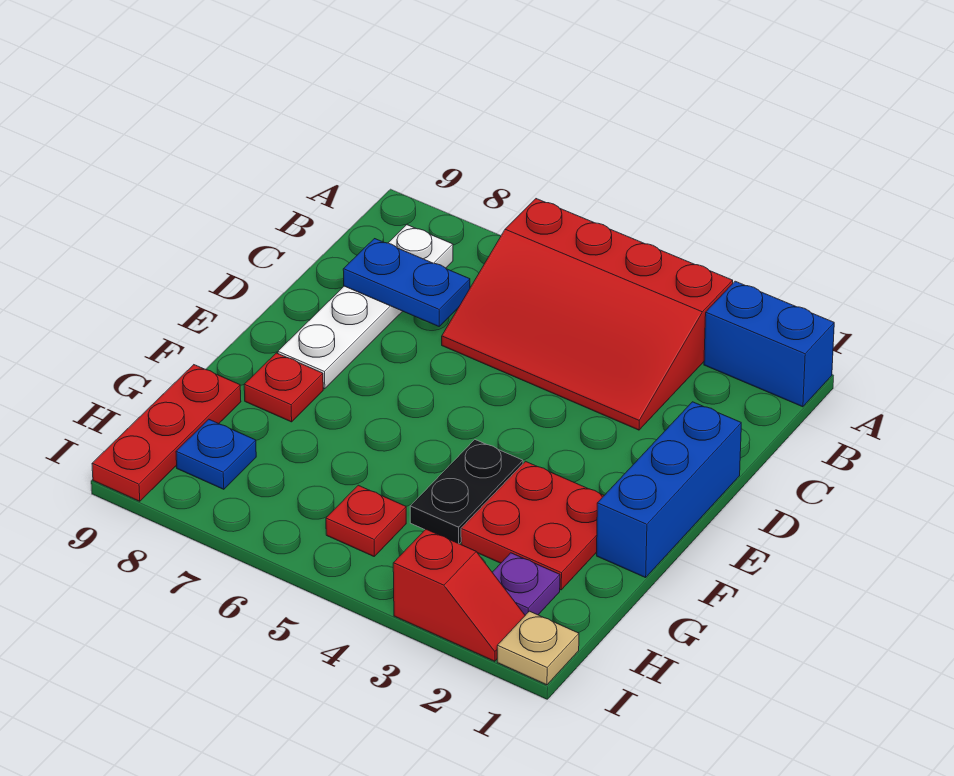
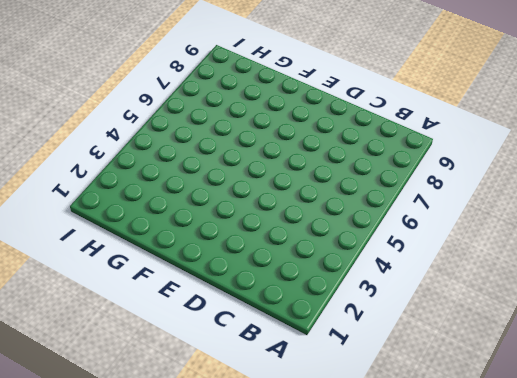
none -> blue brick A1:A2 level 1
none -> red slope A3:C6 level 1 top A
none -> white plate B8:E8 level 1

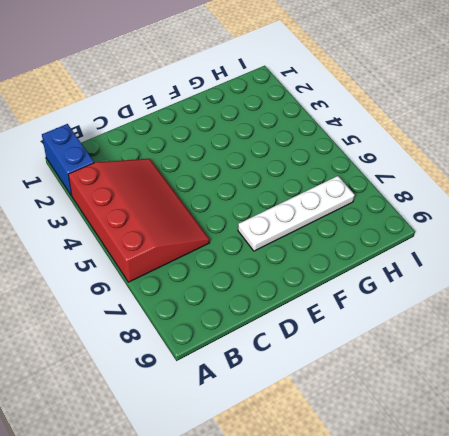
white plate E7:H7 level 1 -> white plate B8:E8 level 1
none -> blue brick D1:F1 level 1
none -> red plate F2:G3 level 1
none -> black plate F4:G4 level 1

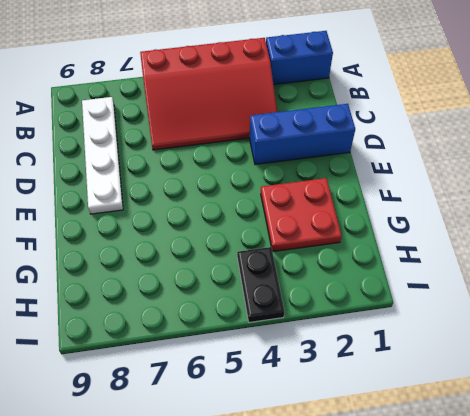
blue brick D1:D3 level 1 -> blue brick D1:F1 level 1
black plate H4:I4 level 1 -> black plate F4:G4 level 1
none -> red plate F8 level 1
none -> red plate G9:I9 level 1
none -> purple plate H2 level 1

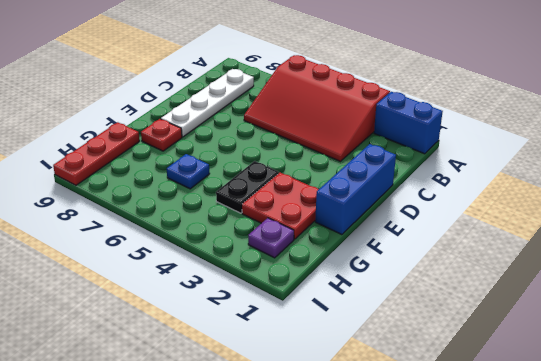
blue plate G6 level 1 -> blue plate H8 level 1
none -> red plate H5 level 1
none -> tan plate I1 level 1
none -> red slope I2:I3 level 1 top 3

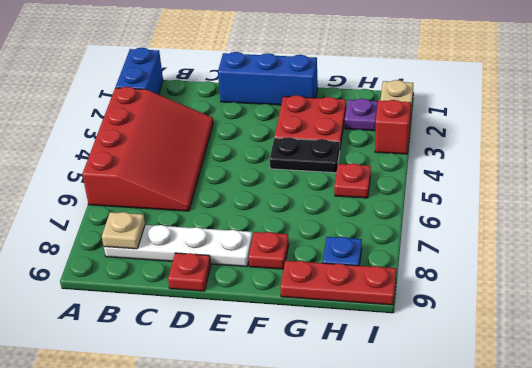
tan plate B8 level 2 -> none
red plate D9 level 1 -> none
none -> blue plate C7:C8 level 2

